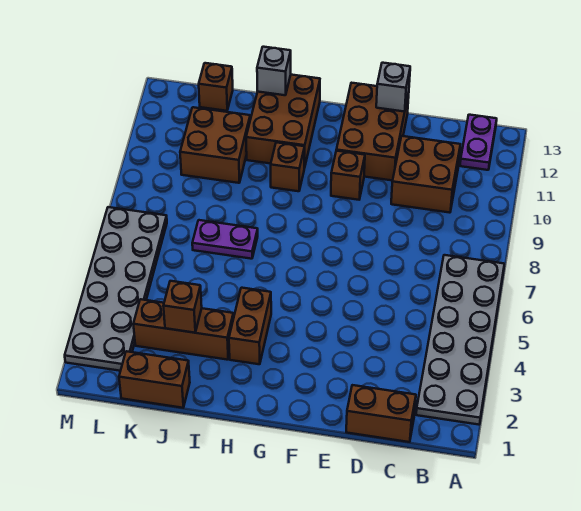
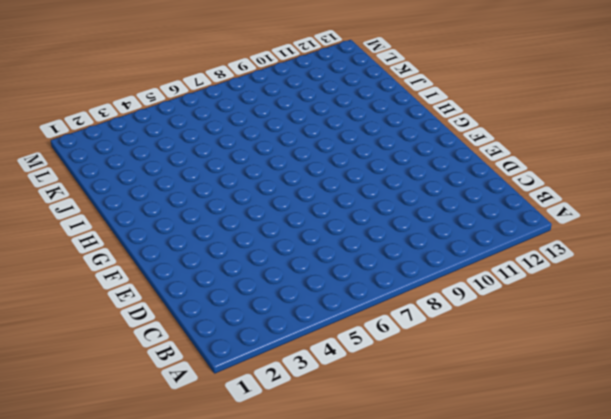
none -> grey plate A2:B7 level 1
none -> purple plate B12:B13 level 1
none -> brown brick C1:D1 level 1

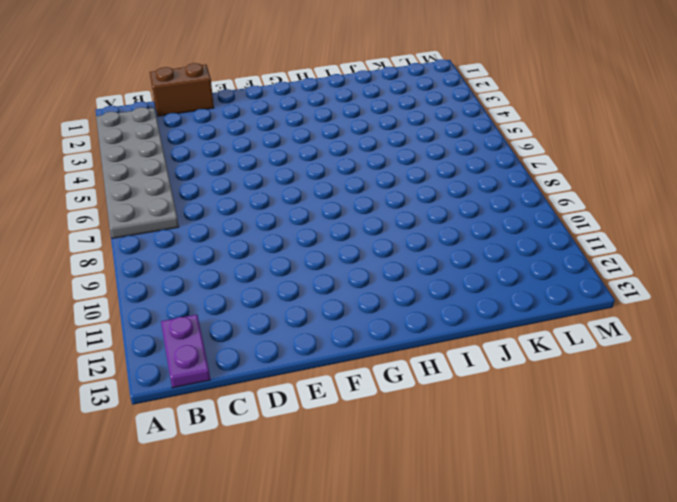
none -> brown brick C10:D11 level 1
none -> brown brick E11:F13 level 1
none -> brown brick F10 level 1

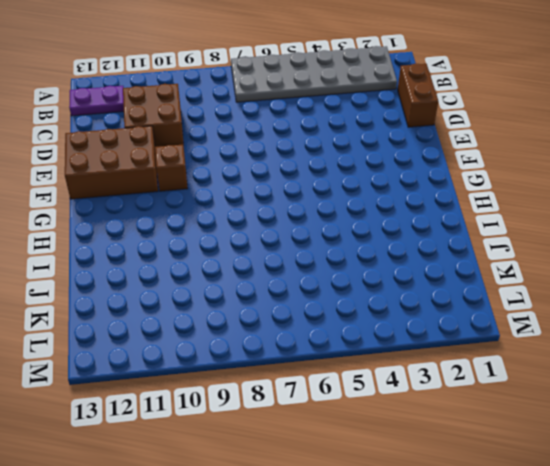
none -> brown brick H3:H4 level 1
none -> brown brick H10 level 1
none -> brown brick H11:I13 level 1

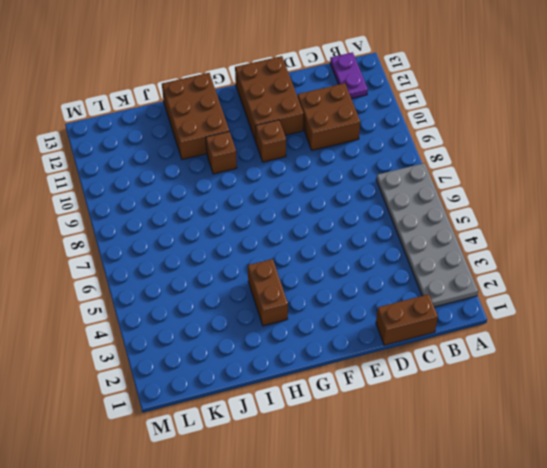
none -> brown brick I3:K3 level 1
none -> purple plate I7:J7 level 1
none -> brown brick J1:K1 level 1

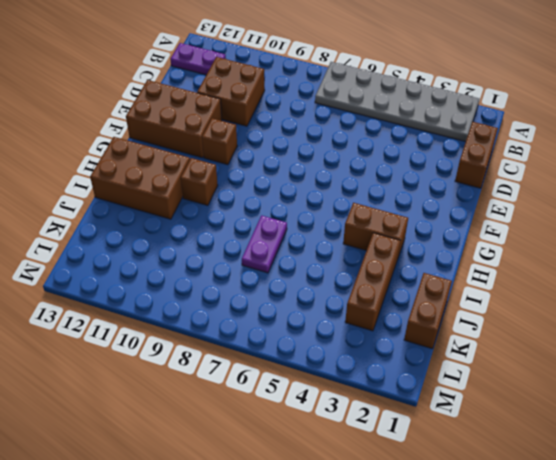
none -> brown brick J10:K11 level 1
none -> brown brick K13 level 1
none -> grey plate L2:M7 level 1

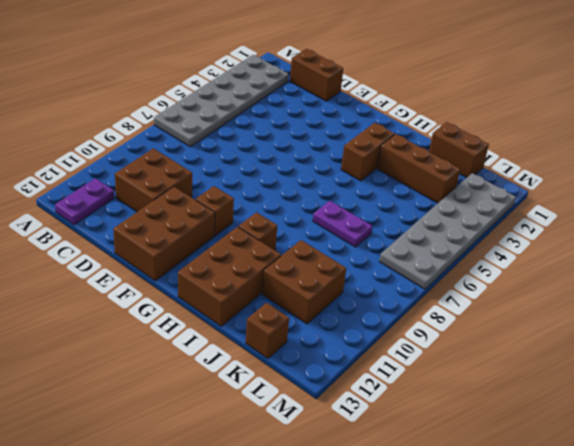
none -> grey brick E13 level 2
none -> grey brick I13 level 2
none -> brown brick J3 level 2

